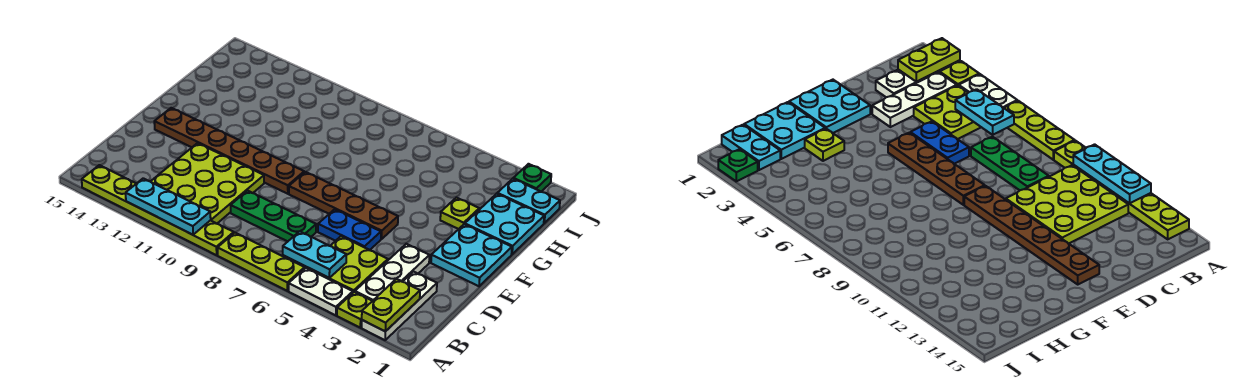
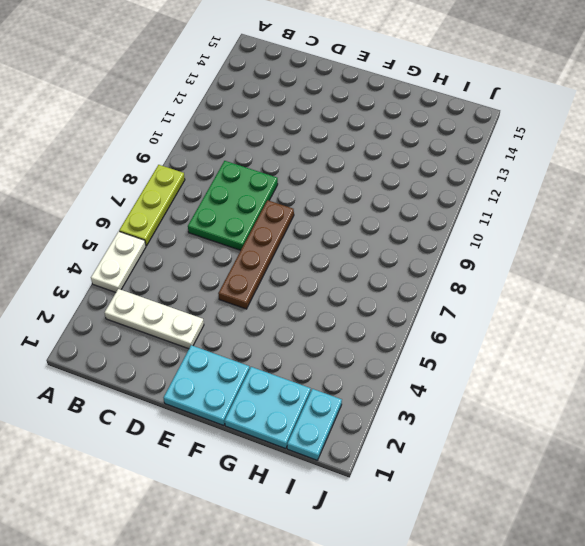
green plate C7:D9 level 1 -> green plate C7:C9 level 1
none -> white plate A2:C2 level 1
none -> lime plate A3 level 1
none -> lime plate A9:A14 level 1

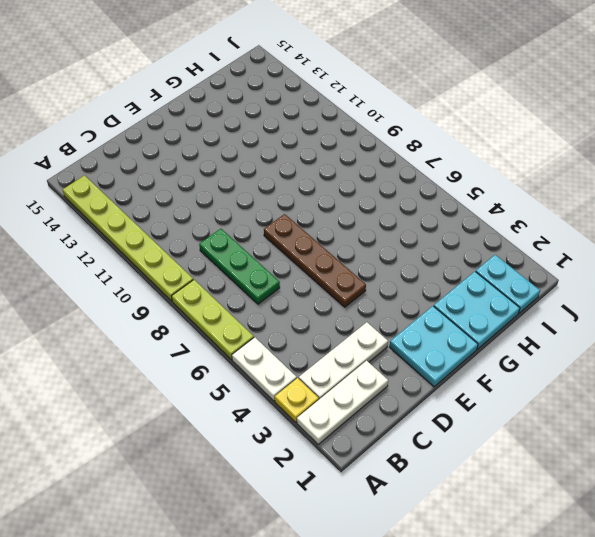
yellow plate A3 level 1 -> lime plate A3 level 1
none -> lime plate B4:C5 level 1
none -> lime plate B10:D12 level 1
none -> blue plate D5:D6 level 1

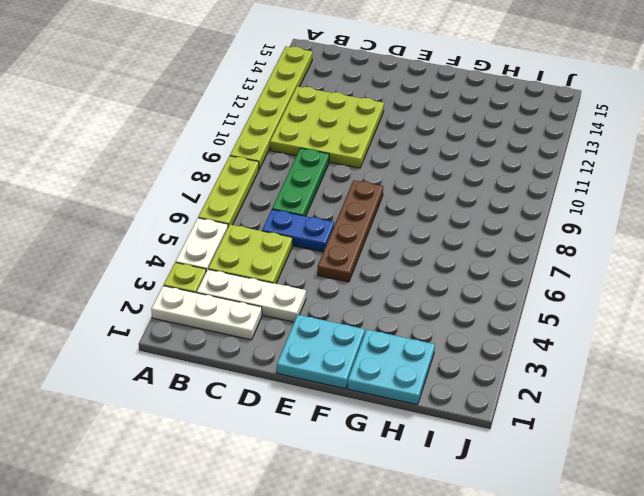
blue plate C6:D6 level 1 -> blue plate D5:D6 level 1
none -> brown plate E9:E14 level 1
none -> lime plate G3 level 1
none -> cyan plate I1:I2 level 1

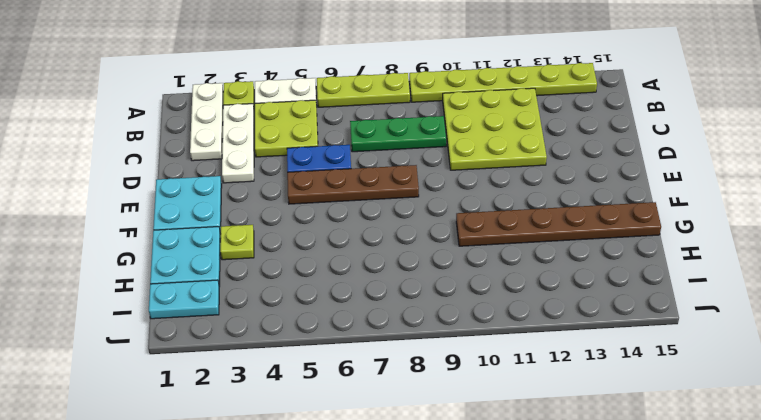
brown plate G10:G15 level 1 -> brown plate E9:E14 level 1
none -> green plate J2 level 1
none -> lime plate A2:B2 level 2
none -> cyan plate A10:A12 level 2

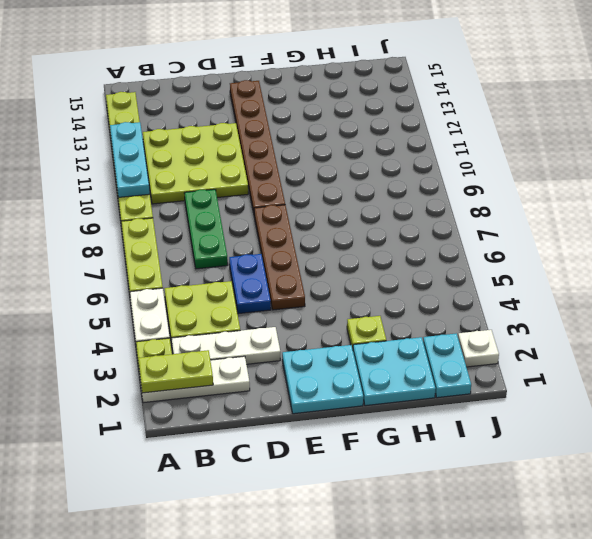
white plate J2 level 1 -> green plate J2 level 1
none -> cyan plate B5:B6 level 2

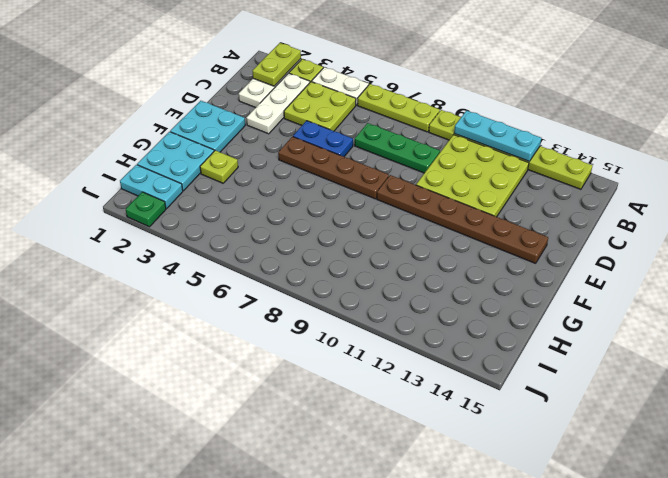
none -> cyan plate B5:B6 level 2

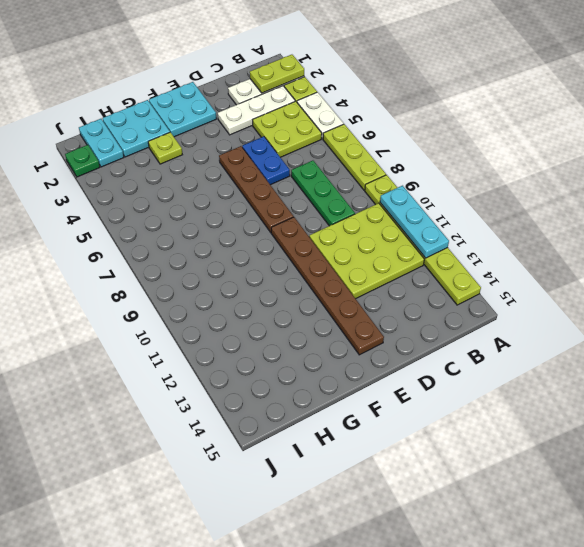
none -> cyan plate B5:B6 level 2

